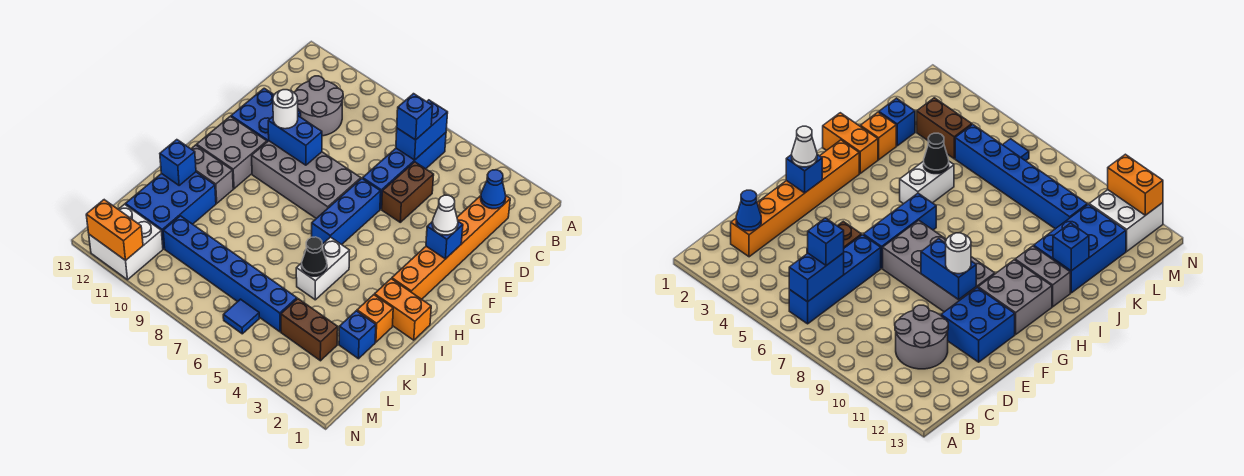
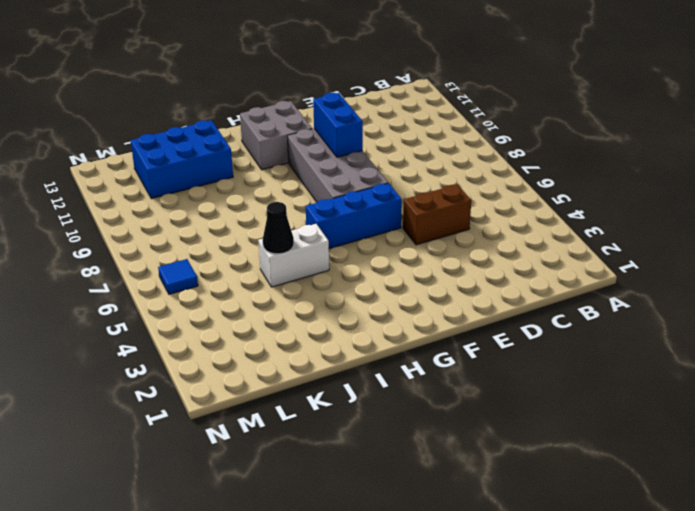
none -> blue brick B6:E6 level 1
none -> orange brick C2:H2 level 1
none -> grey round brick C10:D11 level 1

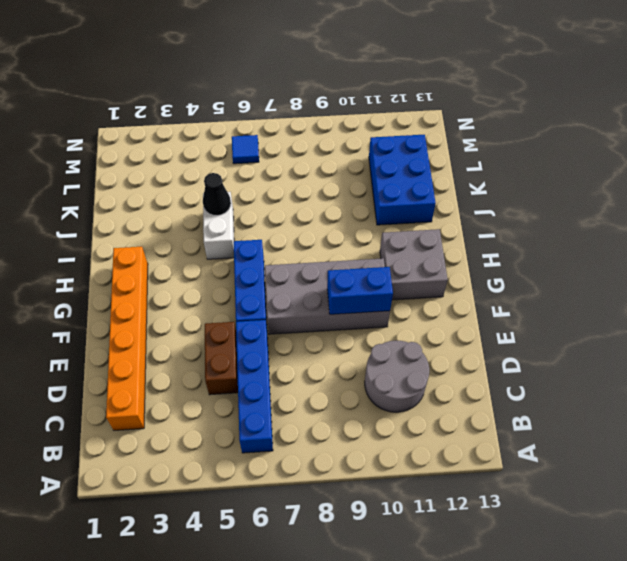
none -> blue brick E11:F12 level 1
none -> orange brick I1:I2 level 1
none -> grey brick I11:I12 level 1

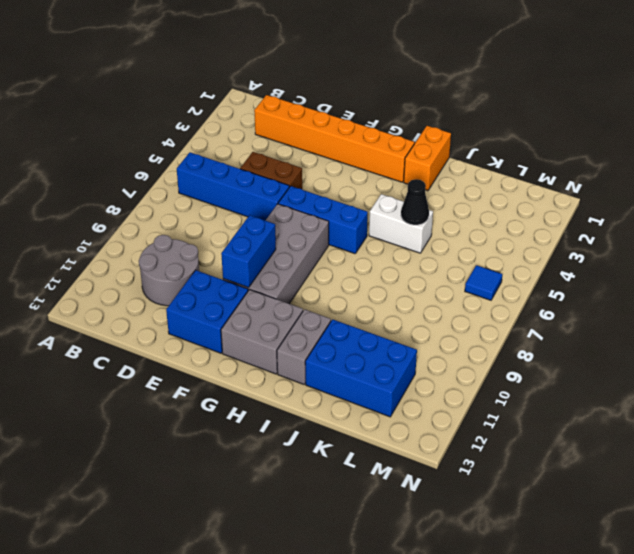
none -> orange brick J2 level 1
none -> blue brick K2 level 1
none -> brown brick L3:L4 level 1

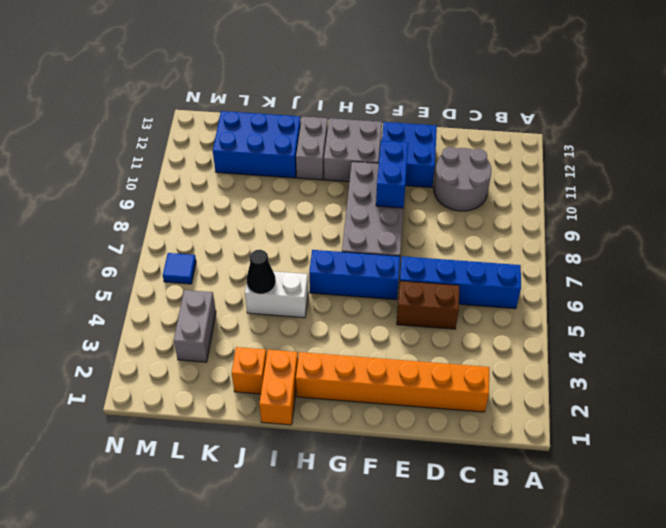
grey brick L3:L4 level 1 -> brown brick L3:L4 level 1
none -> blue brick K2 level 1
none -> blue brick L5:L10 level 1
none -> white brick M11:N12 level 1

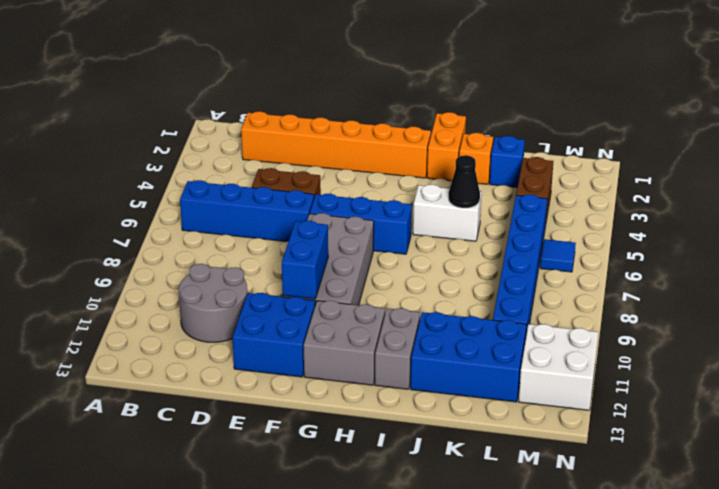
none -> blue brick B6:C6 level 2
none -> blue cone C2 level 2
none -> blue brick F2 level 2

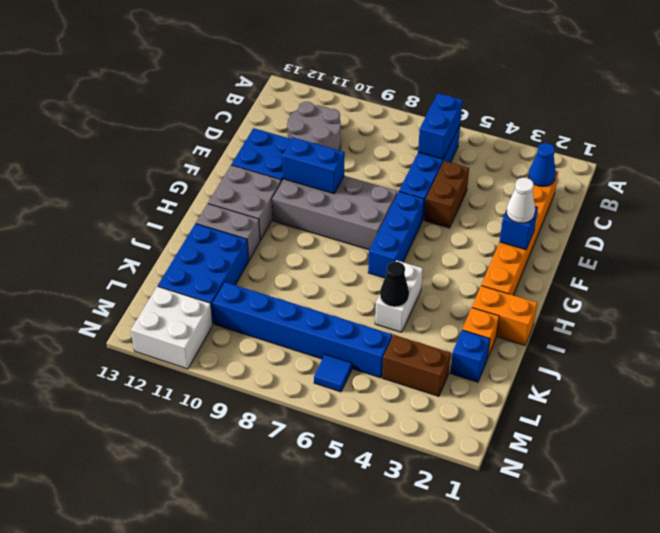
none -> blue brick J12 level 2
none -> orange brick N11:N12 level 2
none -> blue brick C6 level 3

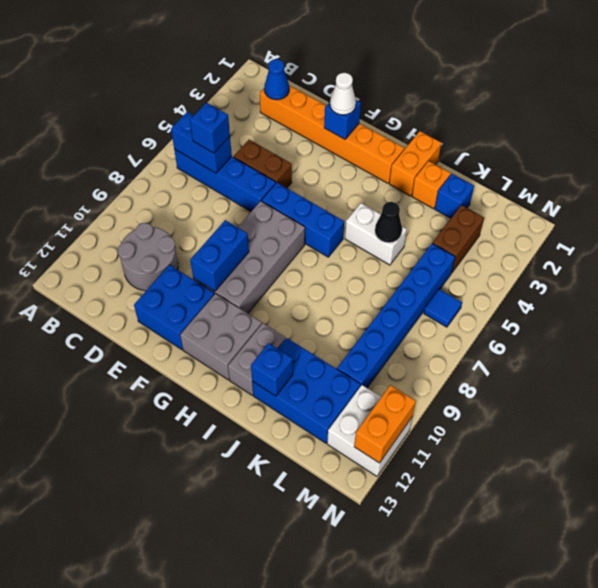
none -> white round brick F10 level 3

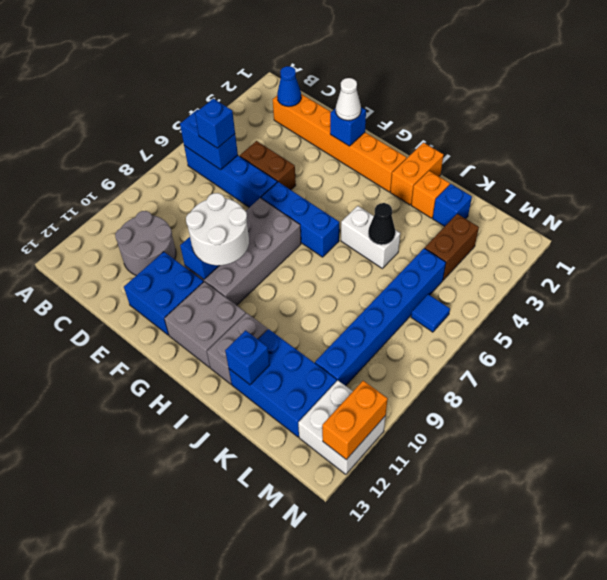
white round brick F9:G10 level 3 -> white round brick F10 level 3

